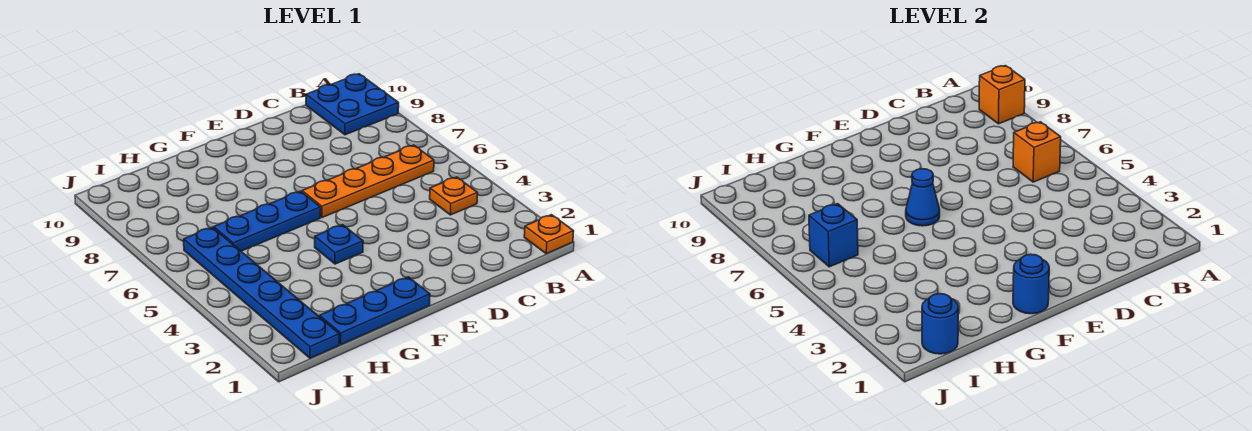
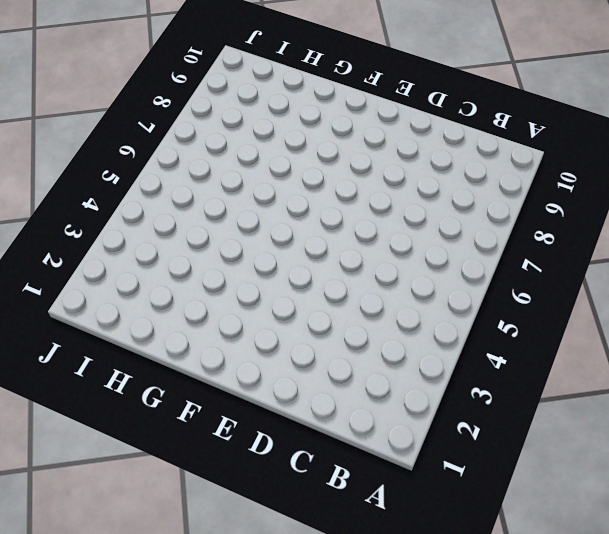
none -> orange plate A1 level 1
none -> blue plate A9:B10 level 1
none -> orange plate B4 level 1

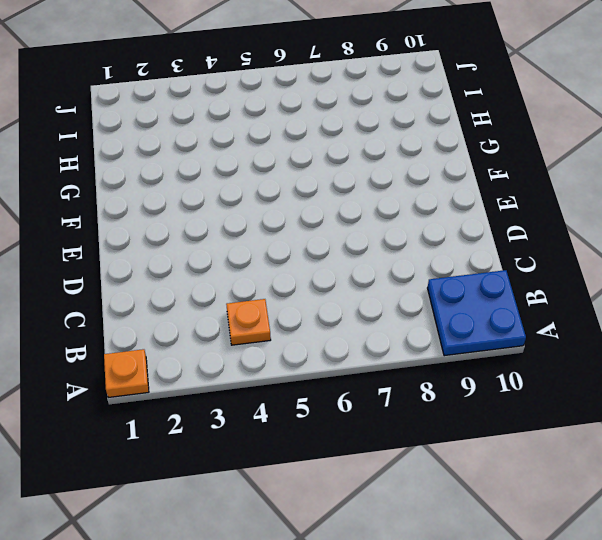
none -> orange plate B6:E6 level 1
none -> blue plate F1:H1 level 1
none -> blue plate F4 level 1

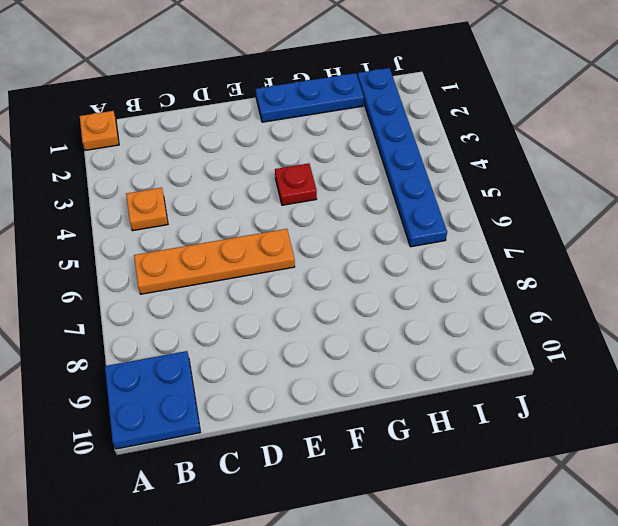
red plate F4 level 1 -> blue plate F4 level 1
none -> blue plate F6:H6 level 1
none -> orange brick A9 level 2
none -> orange brick B6 level 2

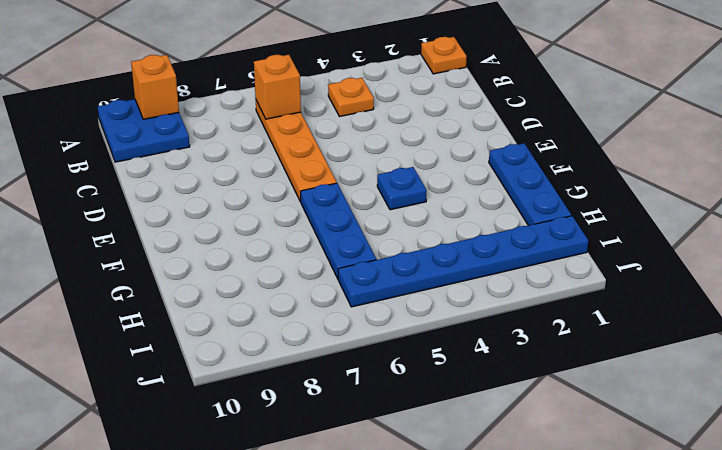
none -> blue round brick F1 level 2
none -> blue cone F6 level 2
none -> blue round brick I1 level 2

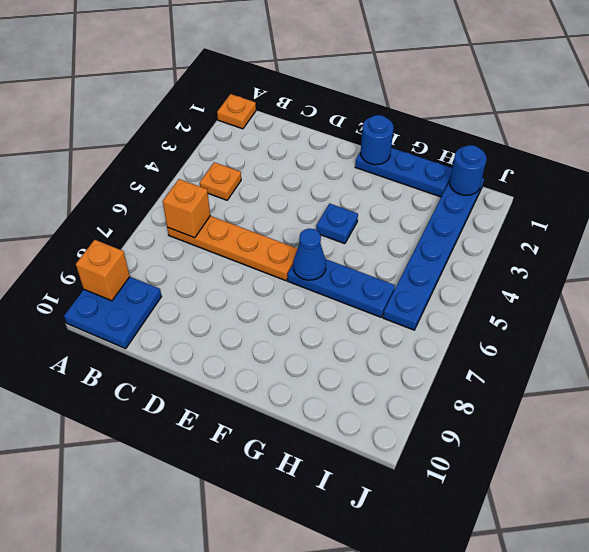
none -> blue brick I6 level 2

